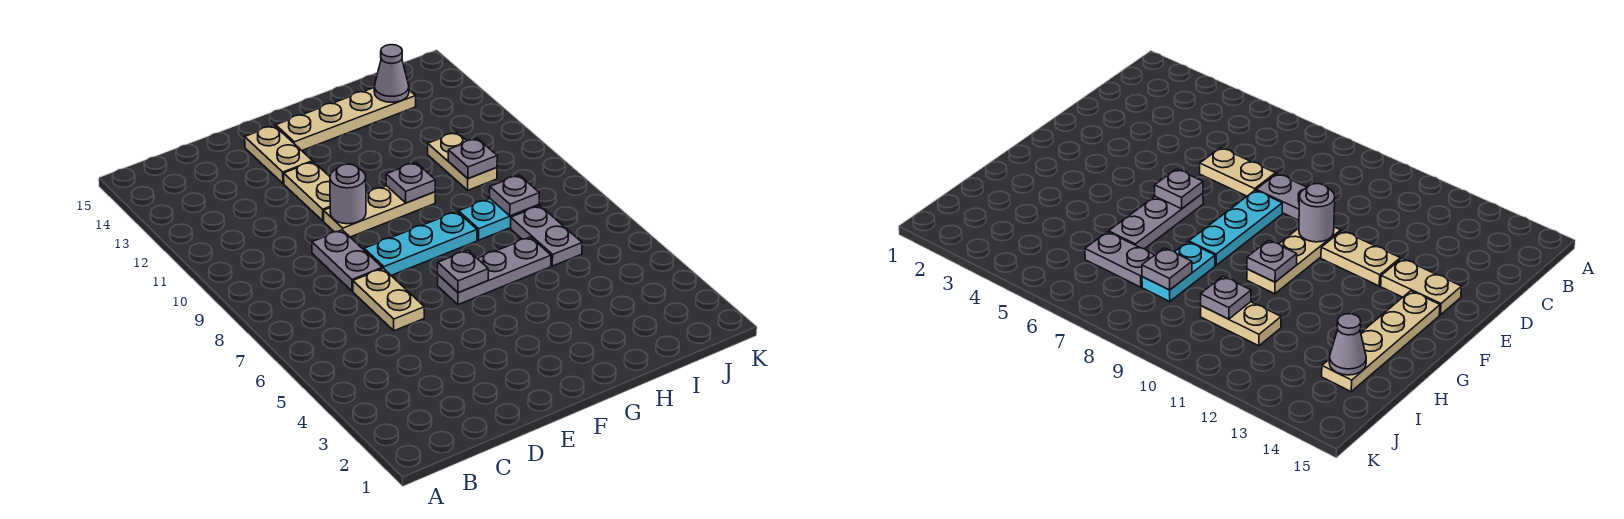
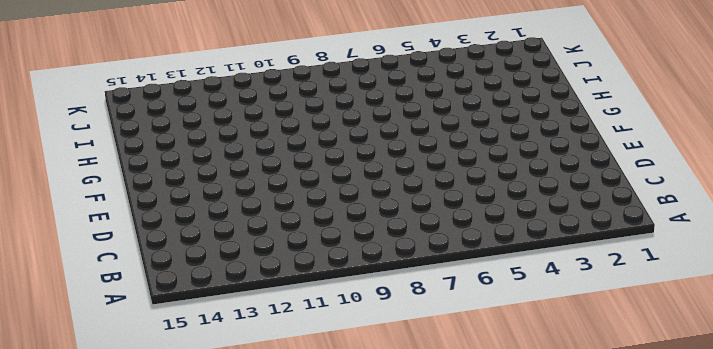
none -> tan plate D6:D7 level 1
none -> grey plate D8:D9 level 1
none -> cyan plate E8:G8 level 1

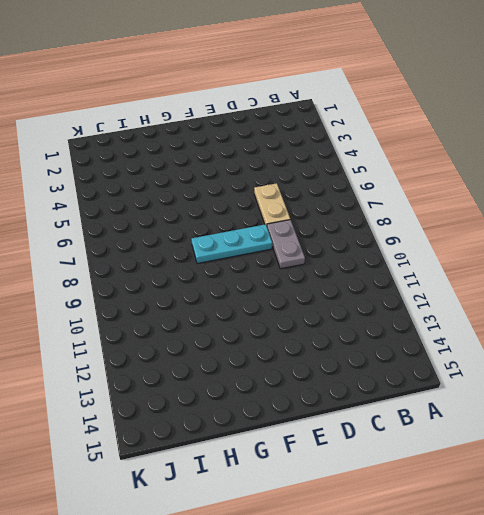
none -> tan plate E10:G10 level 1
none -> tan plate E11:E12 level 1
none -> tan plate E13:E14 level 1

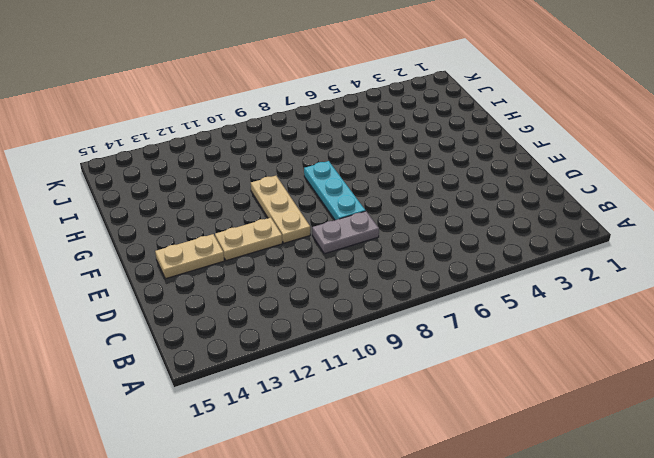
none -> tan plate D6:D7 level 1
none -> grey plate F6:H6 level 1
none -> tan plate F14:I14 level 1

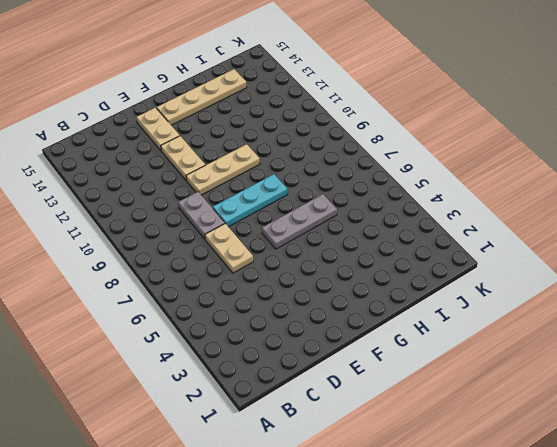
none -> cyan plate H8:I8 level 1
none -> grey plate I6:I7 level 1
none -> tan plate I10:I11 level 1

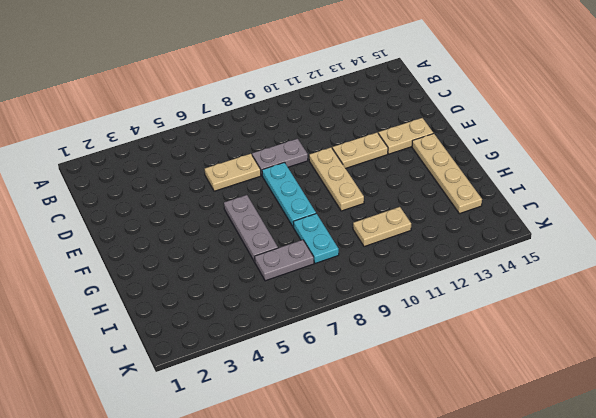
none -> grey round brick E10 level 2
none -> grey plate F6 level 2
none -> grey plate G10 level 2

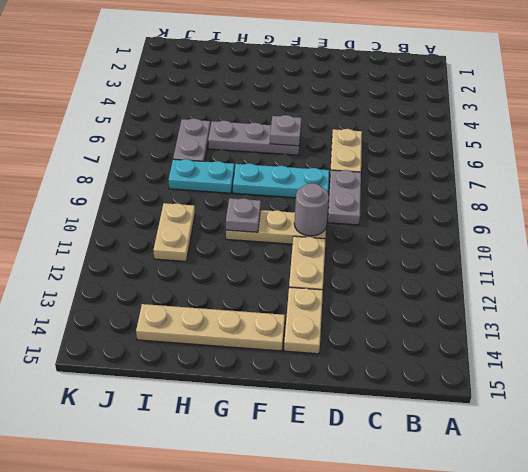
none -> grey plate I8 level 2
none -> grey plate I10 level 2
none -> grey cone I14 level 2

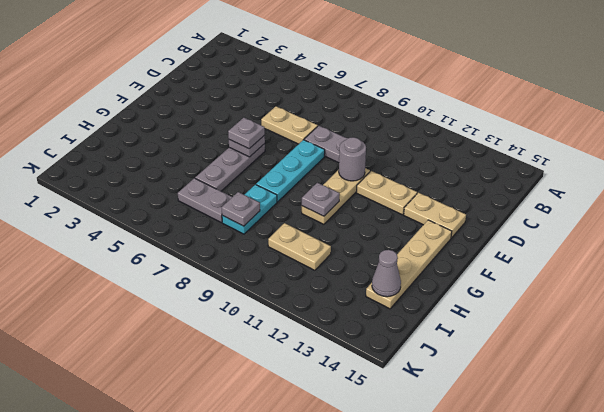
grey plate F6 level 3 -> grey plate I10 level 2

